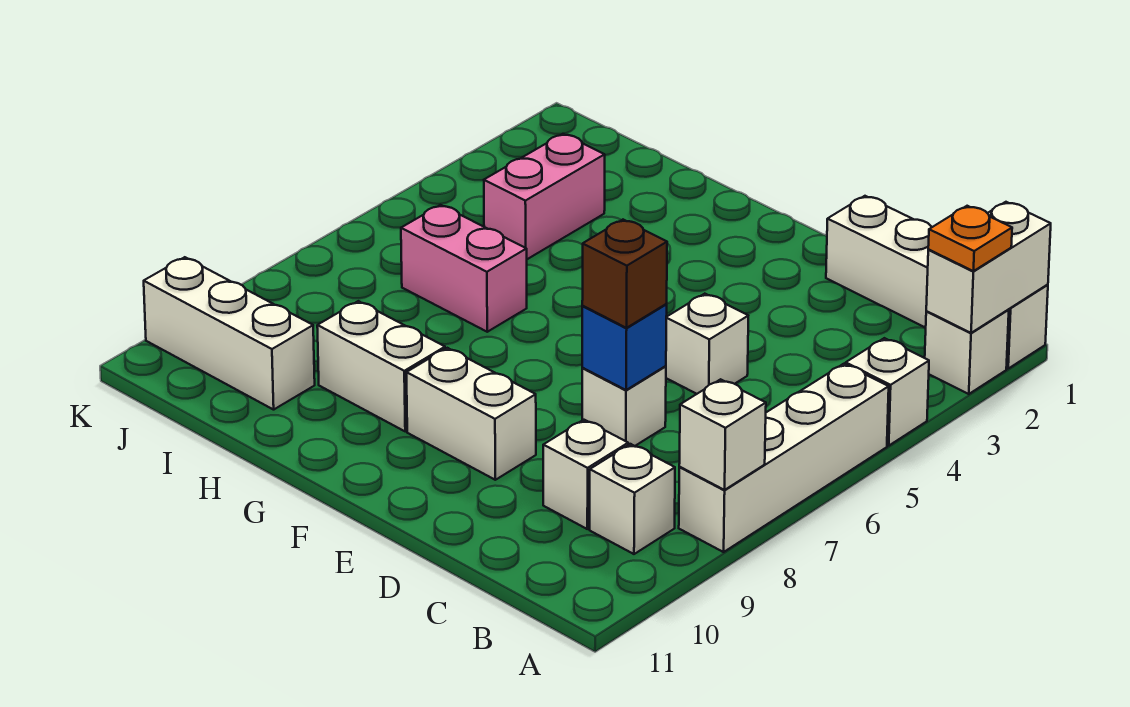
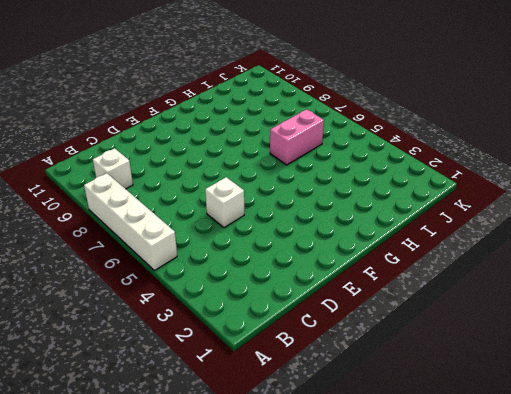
none -> white brick A1:D1 level 1
none -> white brick A2 level 1
none -> white brick A4 level 1

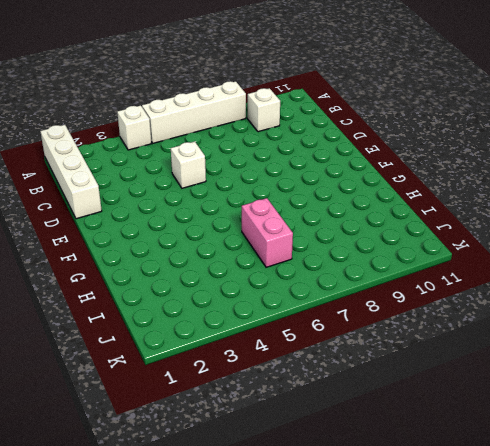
none -> white brick A2 level 1
none -> white brick C9 level 1
none -> white brick D7 level 1

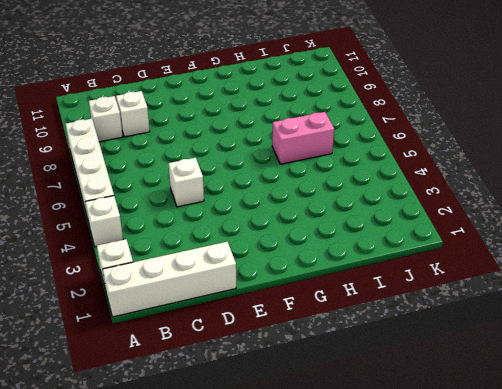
none -> white brick D7 level 1
none -> white brick E9:F9 level 1
none -> white brick G9:H9 level 1

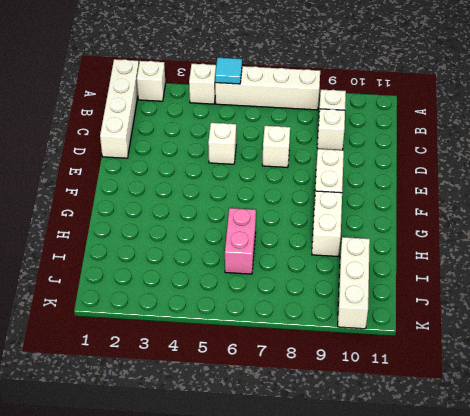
cyan tile A5 level 2 -> none
none -> pink brick I3:I4 level 1
none -> white brick A1:A2 level 2
none -> white brick A8 level 2

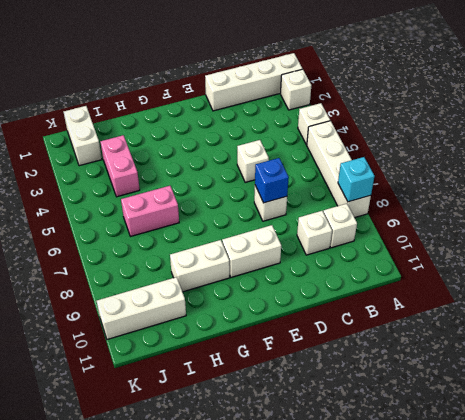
cyan brick A8 level 2 -> white brick A8 level 2
white brick J1:J2 level 1 -> white brick A1:A2 level 2
none -> orange plate A2 level 3
none -> brown brick D7 level 3

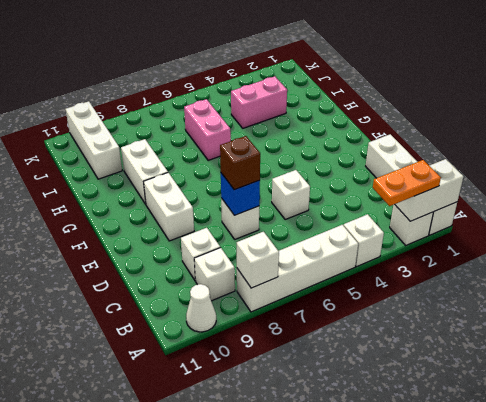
orange plate A2:A3 level 3 -> orange plate A2 level 3
white cone A10 level 1 -> none

